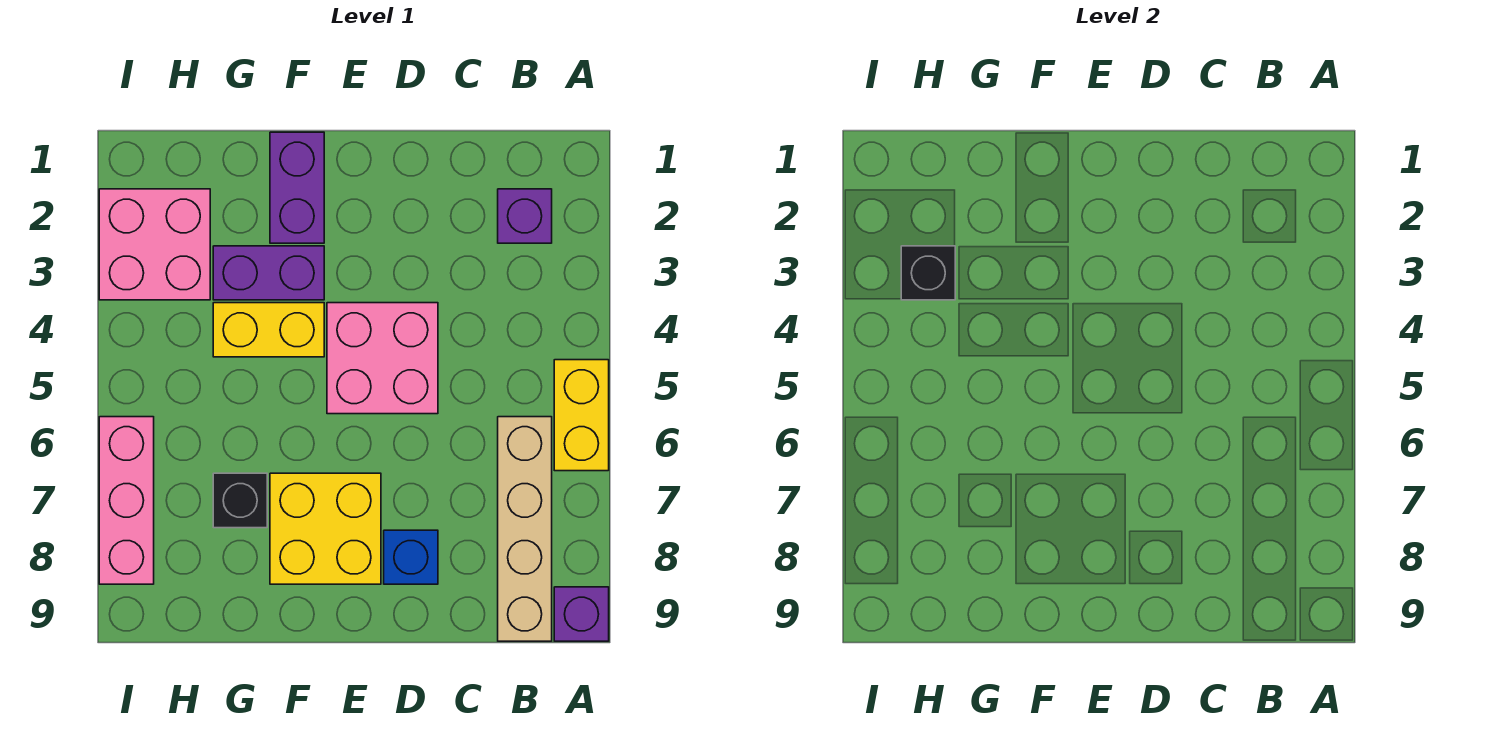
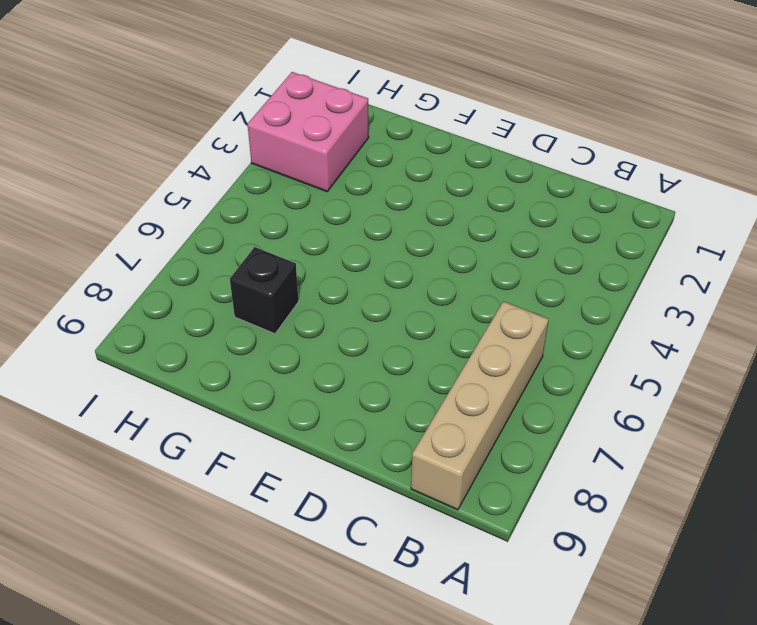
none -> yellow brick A5:A6 level 1
none -> purple brick A9 level 1
none -> purple brick B2 level 1

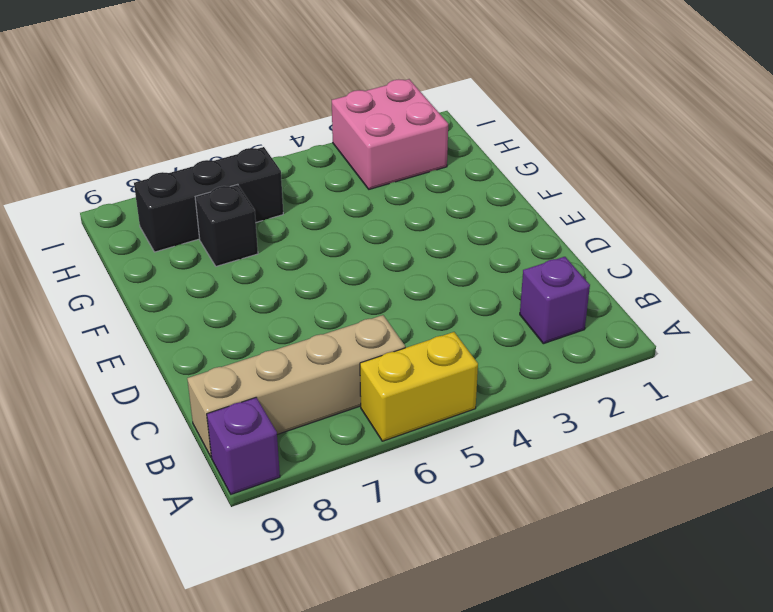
black brick H6:H8 level 1 -> none
none -> pink brick D4:E5 level 1
none -> blue brick D8 level 1
none -> yellow brick E7:F8 level 1

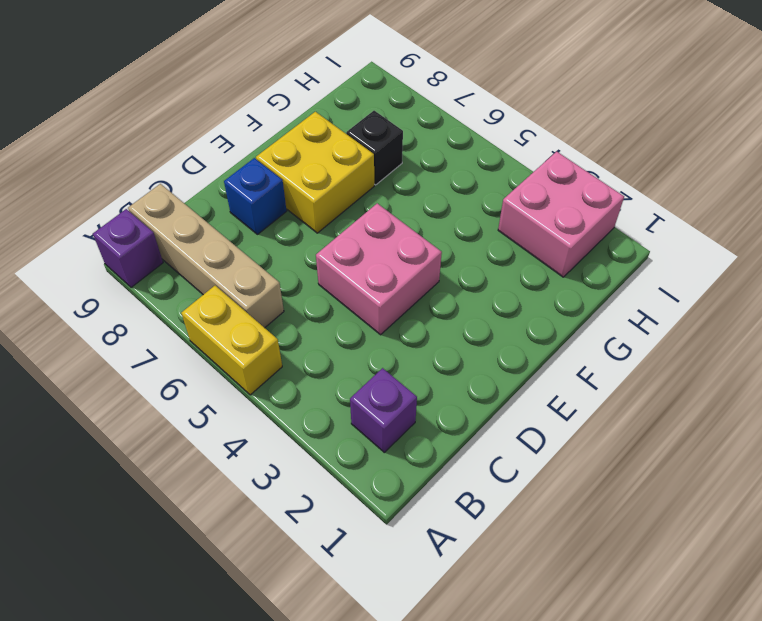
none -> purple brick F1:F2 level 1
none -> purple brick F3:G3 level 1
none -> yellow brick F4:G4 level 1

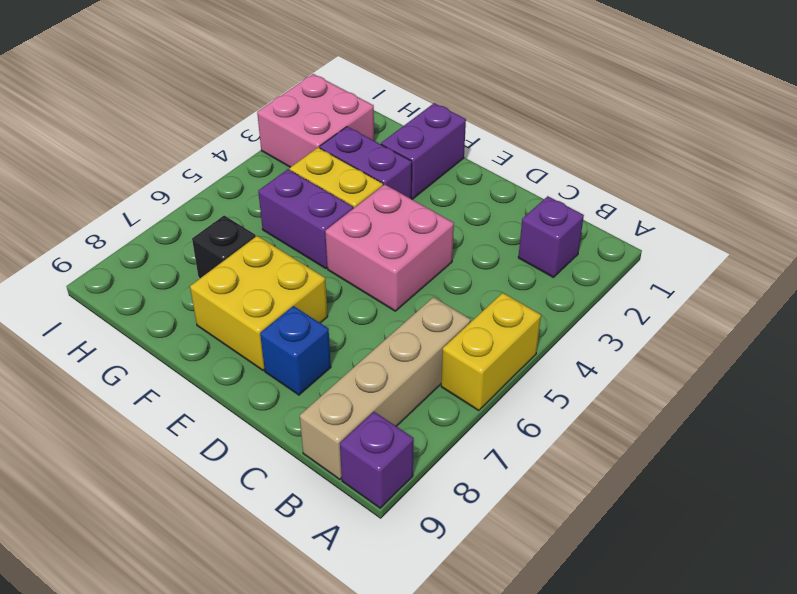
purple brick F5:G5 level 1 -> none
none -> pink brick I6:I8 level 1
none -> black brick H3 level 2

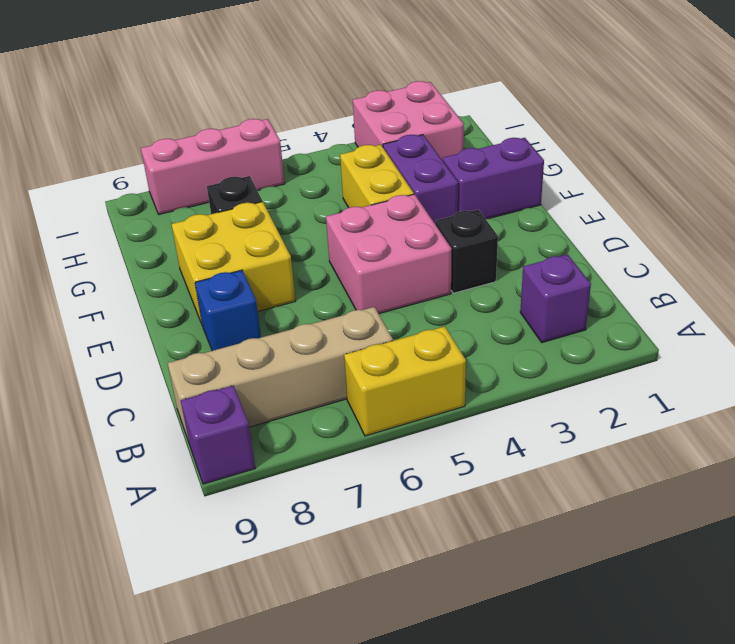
black brick D3 level 1 -> black brick H3 level 2

